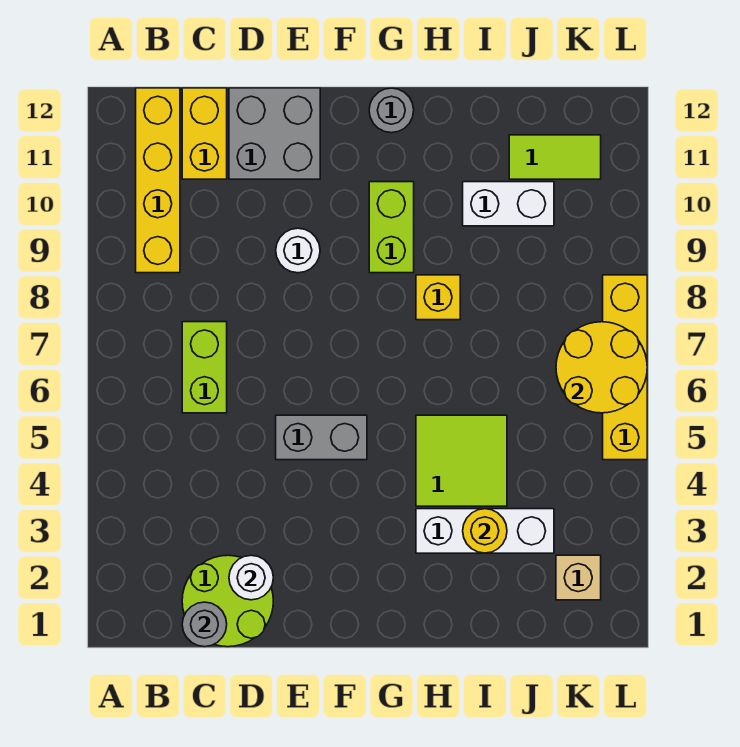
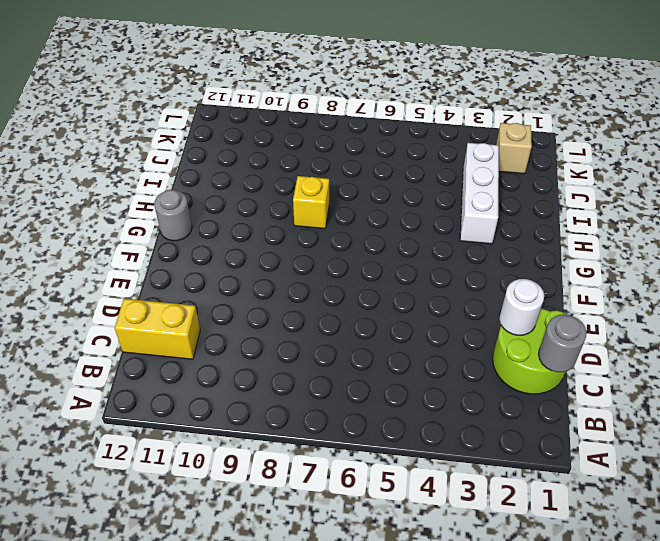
none -> yellow brick B9:B12 level 1
none -> lime brick C6:C7 level 1
none -> grey brick D11:E12 level 1

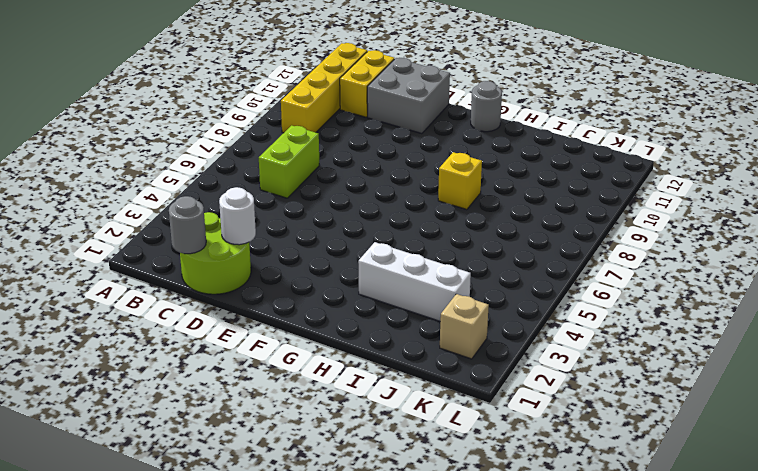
none -> grey brick E5:F5 level 1
none -> white round brick E9 level 1
none -> lime brick G9:G10 level 1

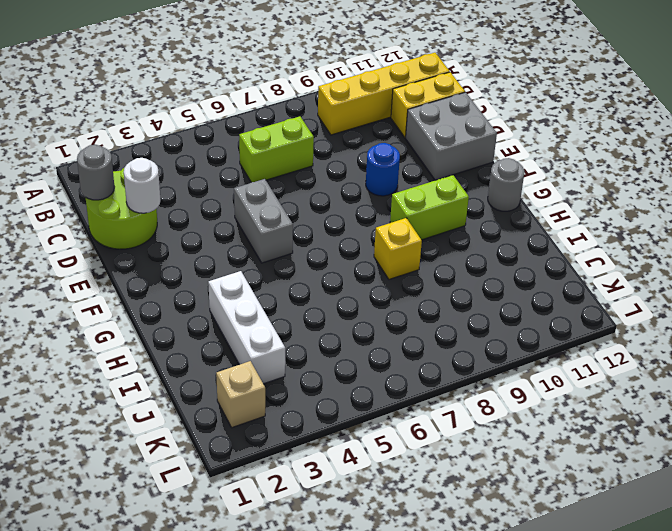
blue round brick E9 level 1 -> white round brick E9 level 1
none -> lime tile H4:I5 level 1
none -> white brick I10:J10 level 1
none -> lime tile J11:K11 level 1

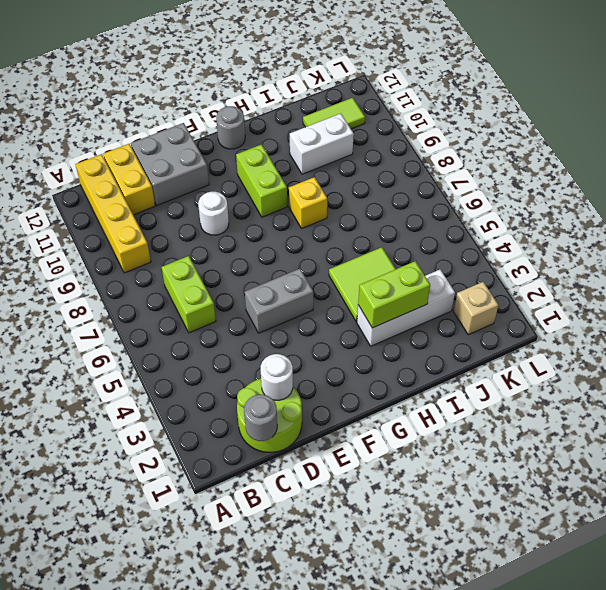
lime brick H3:I3 level 2 -> yellow round brick I3 level 2
none -> yellow brick L5:L8 level 1
none -> yellow round brick K6:L7 level 2

